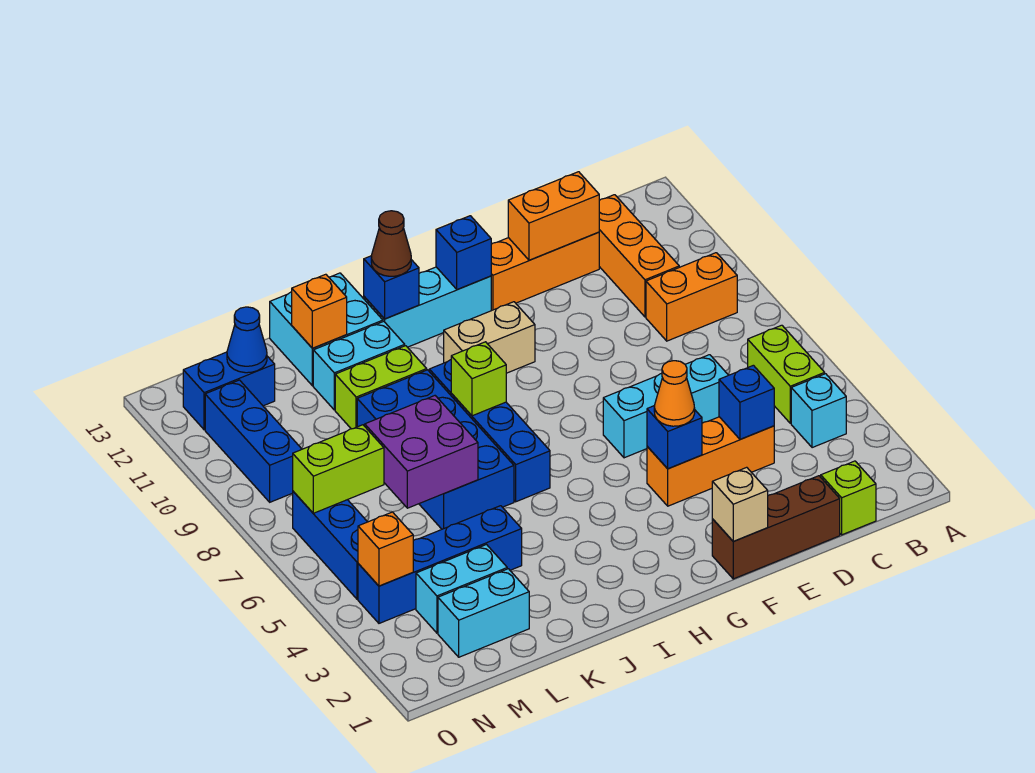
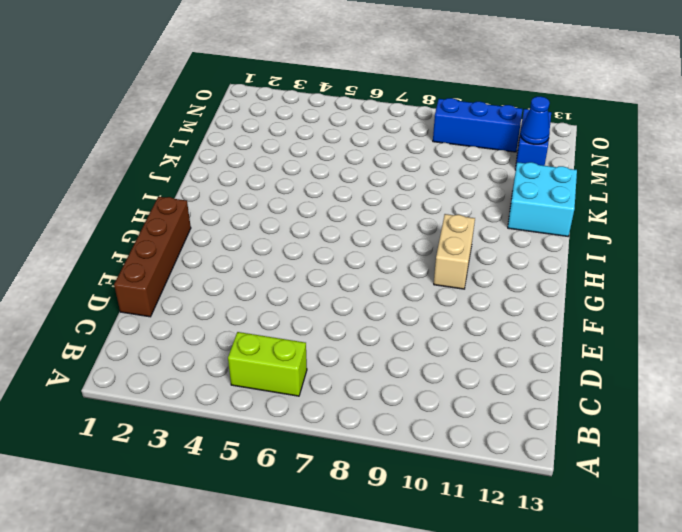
brown brick D1:G1 level 1 -> brown brick D1:F1 level 1
none -> cyan brick B4 level 1
none -> orange brick B9:C9 level 1
none -> lime brick C1 level 1
none -> orange brick C10:C12 level 1

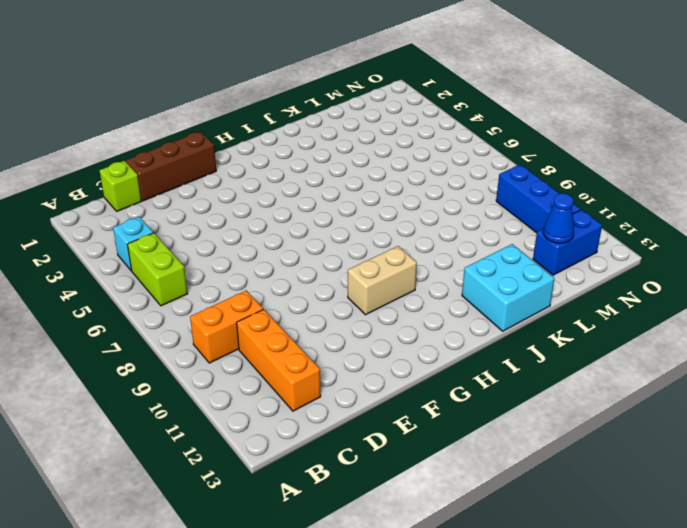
none -> orange brick D4:F4 level 1
none -> cyan brick D6:F6 level 1
none -> orange brick D12:F12 level 1
none -> cyan brick G12:I12 level 1

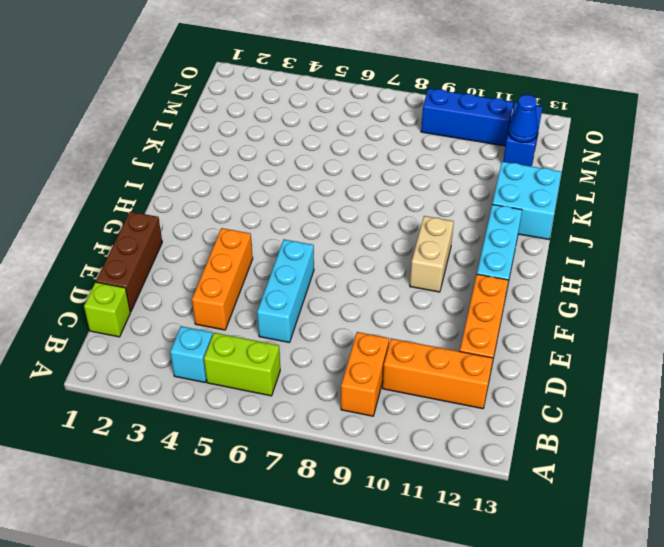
none -> blue brick I6:I9 level 1
none -> blue brick J6:K9 level 1
none -> lime brick J10:K10 level 1
none -> cyan brick J11:K11 level 1

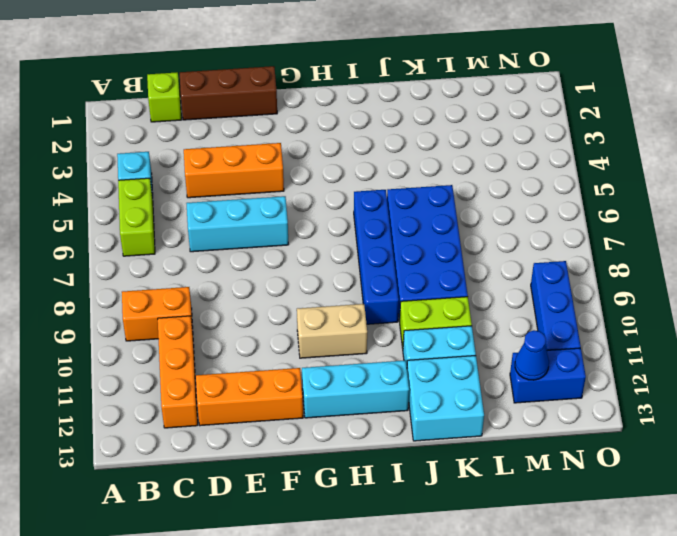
none -> blue brick K4:N4 level 1
none -> cyan brick L2:M2 level 1
none -> cyan brick L3:M3 level 1
none -> blue brick N5:N7 level 1

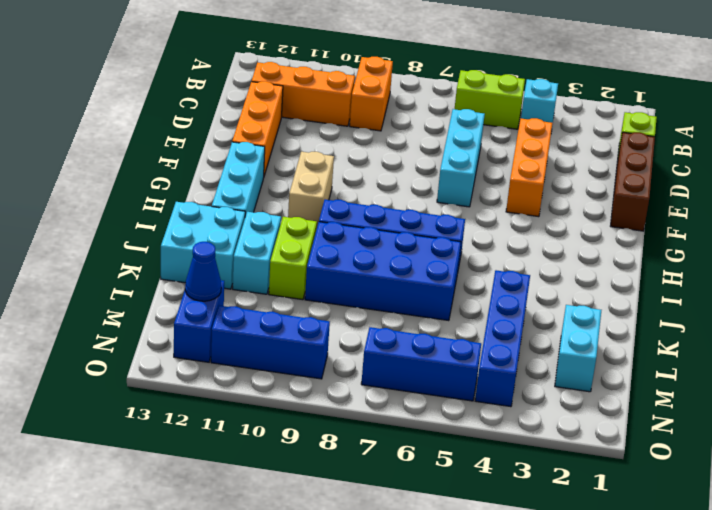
none -> cyan brick L3:M3 level 1
none -> blue brick D4 level 2
none -> orange brick D12:E12 level 2
none -> tan brick F1 level 2

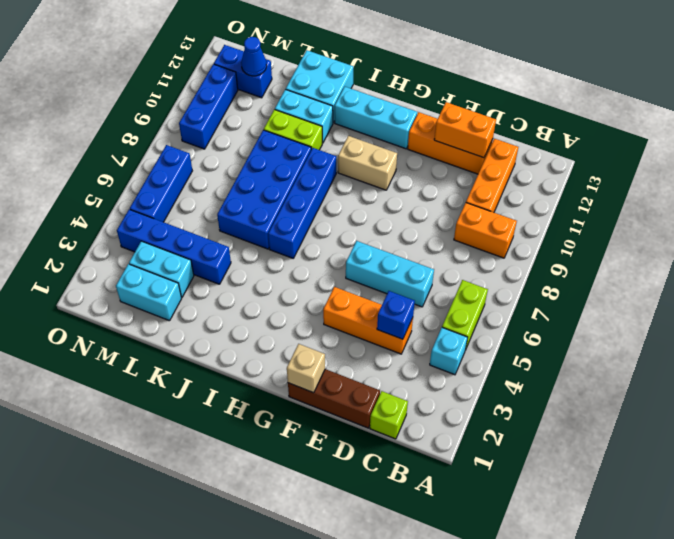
none -> blue brick F4 level 2
none -> blue brick G12 level 2
none -> lime brick I8 level 2
none -> blue brick I12 level 2

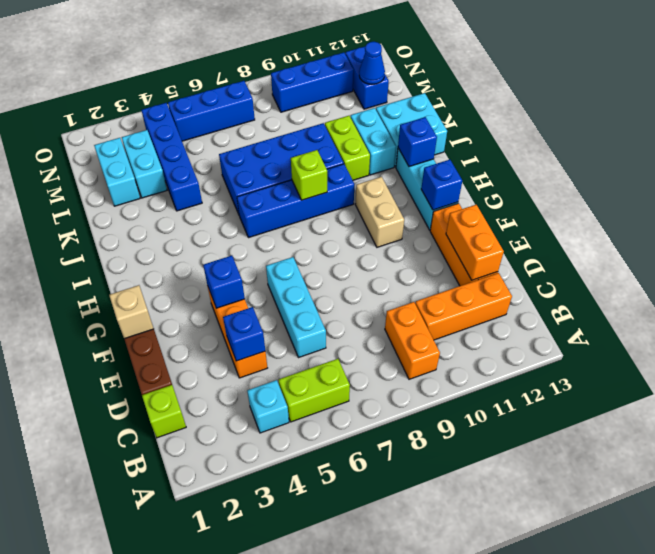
none -> purple brick K6:L7 level 2
none -> orange brick K12 level 2
none -> lime brick M7:N7 level 2
none -> orange brick N4 level 2

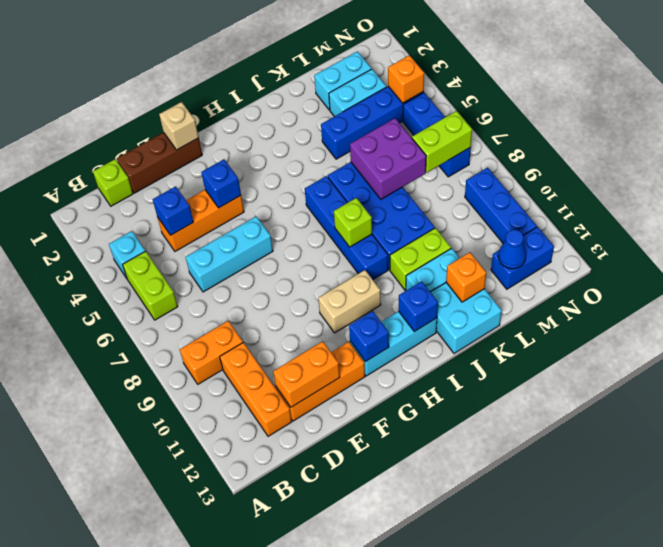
none -> orange cone F4 level 3
none -> brown cone I12 level 3

